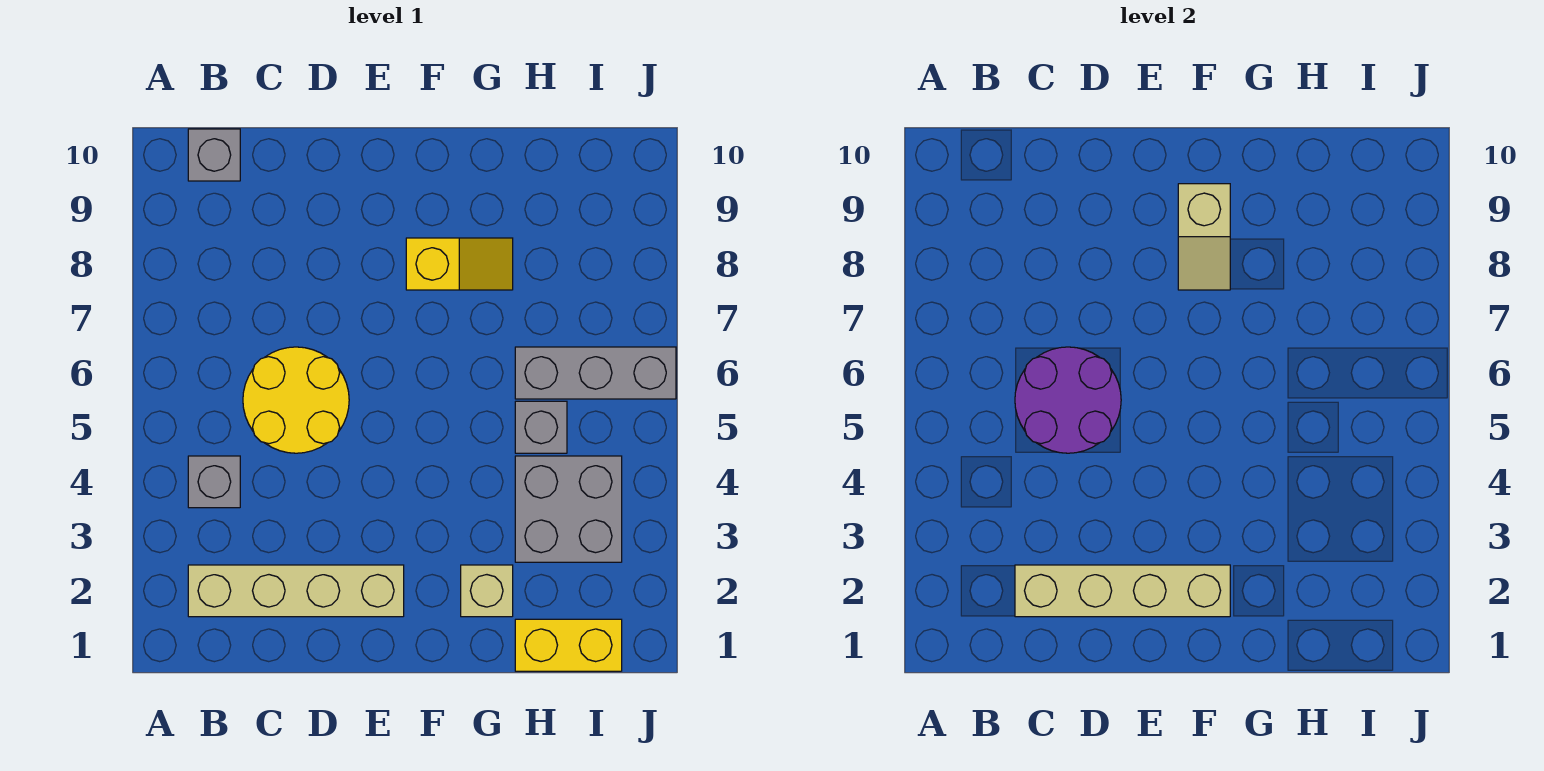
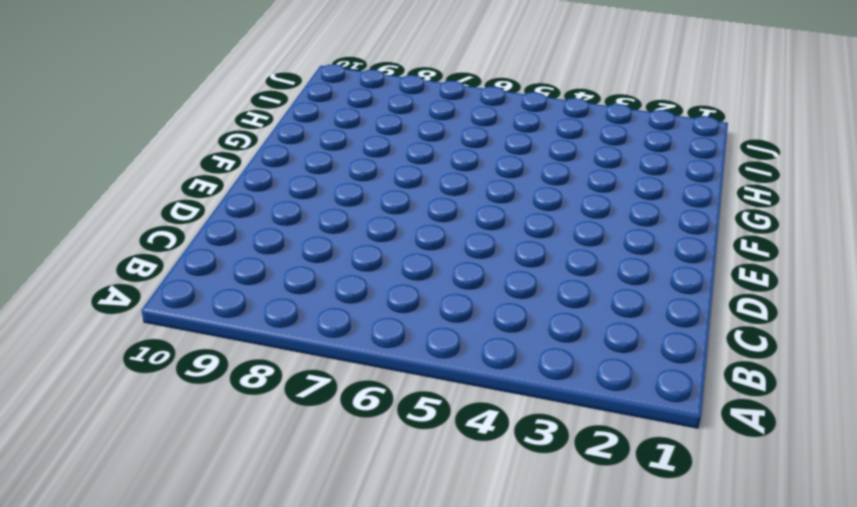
none -> tan brick B2:E2 level 1
none -> grey brick B4 level 1
none -> grey brick B10 level 1

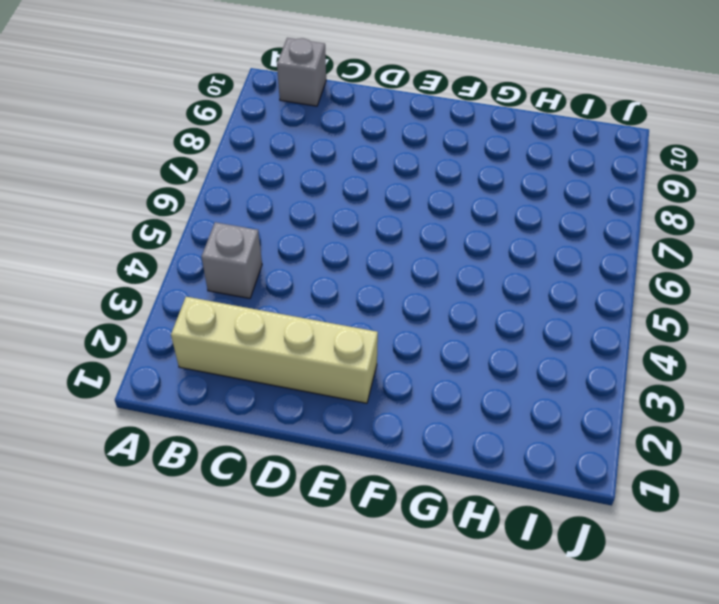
none -> yellow round brick C5:D6 level 1
none -> yellow slope F8:G8 level 1 top F
none -> tan brick G2 level 1

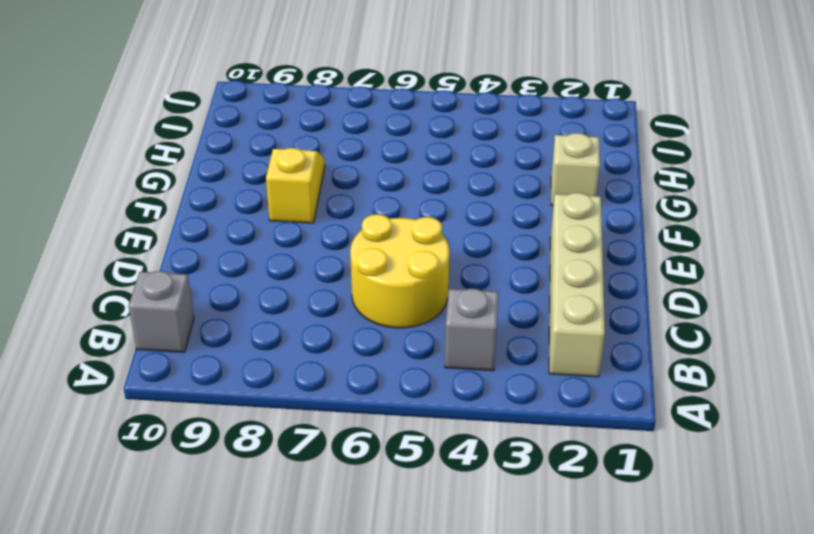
none -> yellow brick H1:I1 level 1
none -> grey brick H3:I4 level 1
none -> grey brick H5 level 1

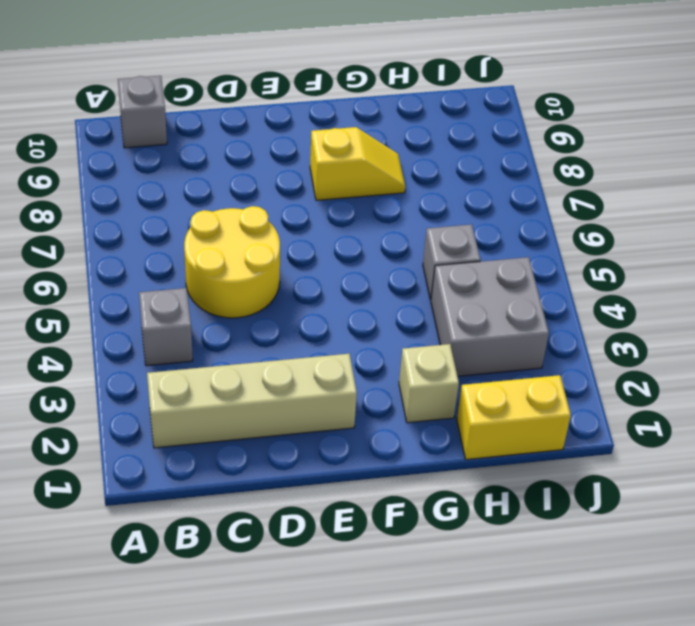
none -> grey brick H6:J6 level 1
none -> tan brick C2:F2 level 2
none -> purple round brick C5:D6 level 2

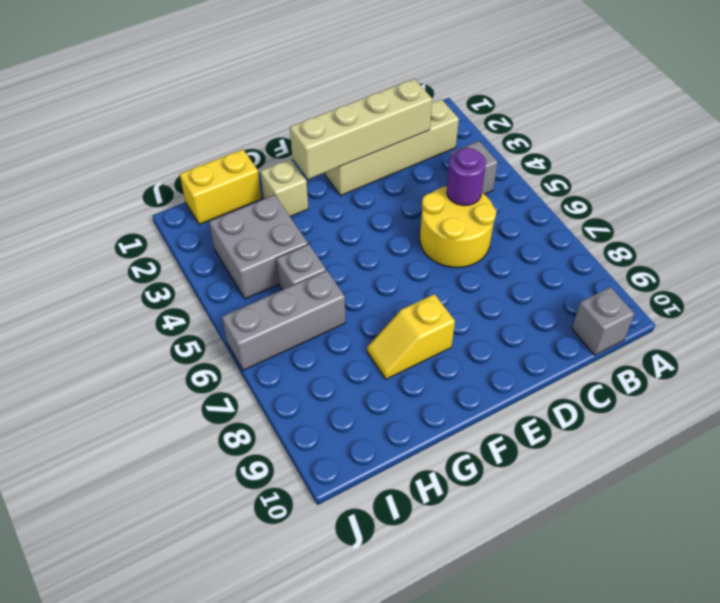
purple round brick C5 level 2 -> purple round brick C5:D6 level 2
none -> tan slope F8:F9 level 2 top 9

